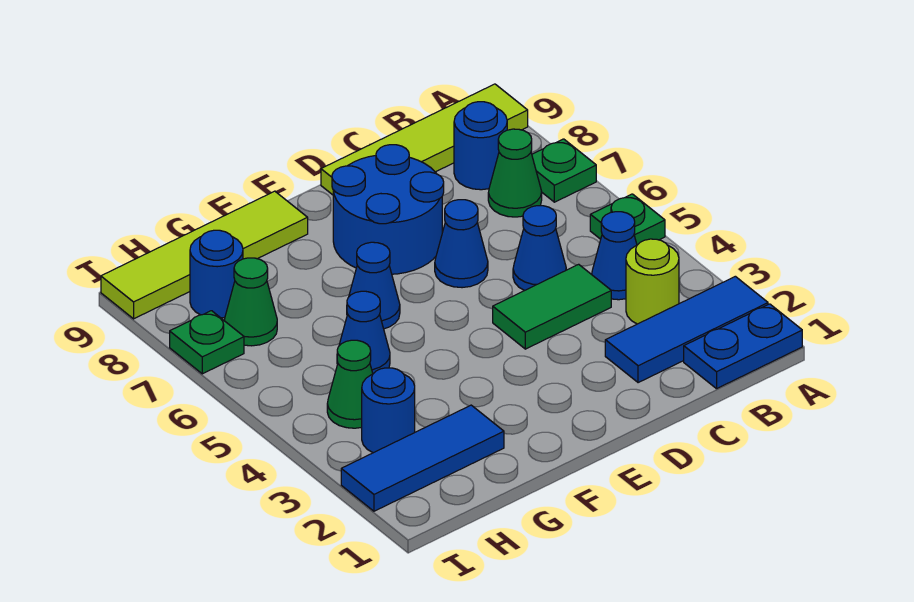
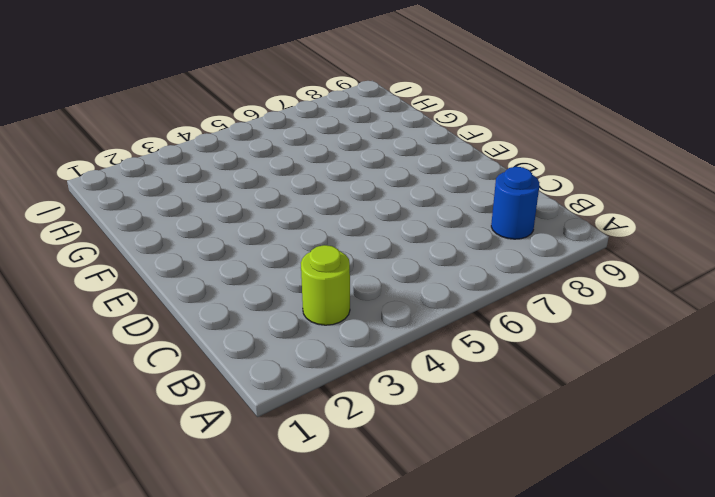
none -> blue plate A1:B1 level 1
none -> blue tile A2:C2 level 1
none -> green plate A5 level 1

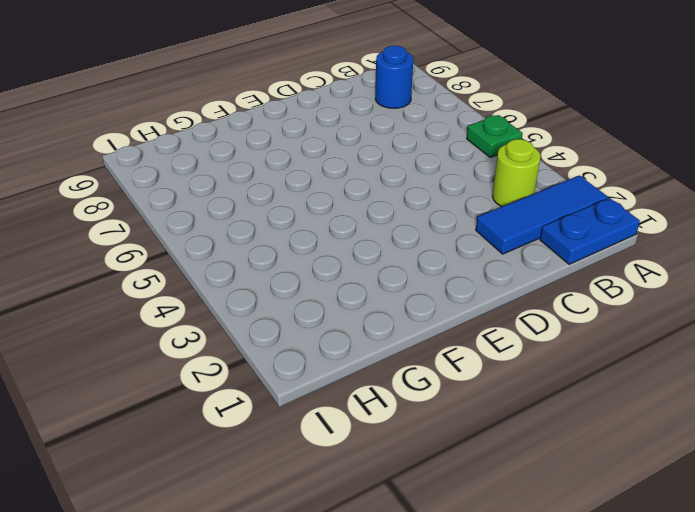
none -> green plate A7 level 1
none -> lime tile A9:D9 level 1
none -> blue cone B4 level 1

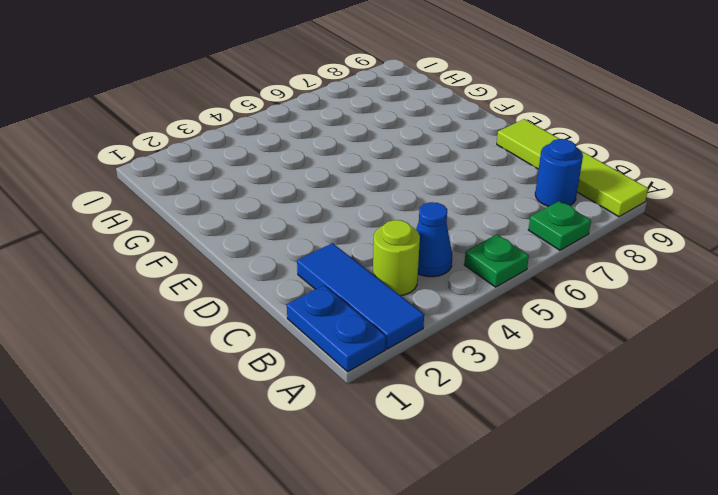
none -> green cone B7 level 1
none -> green tile C4:D4 level 1
none -> blue cone C5 level 1

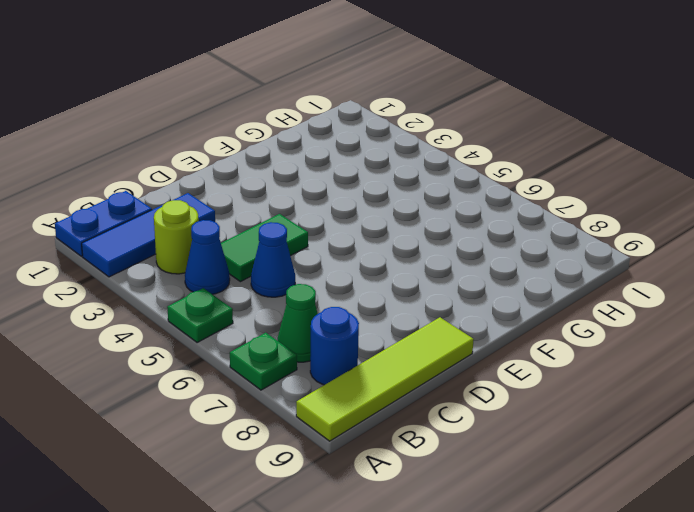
none -> blue cone D6 level 1
none -> blue round brick D7:E8 level 1
none -> blue cone F6 level 1

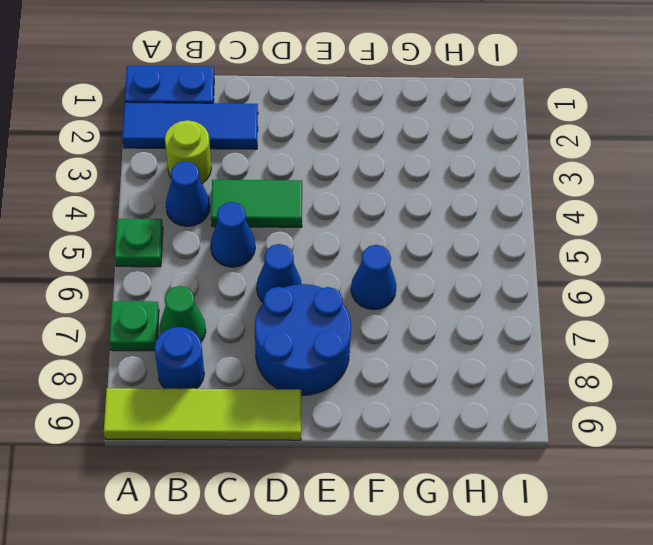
none -> lime tile F9:I9 level 1
none -> blue tile G2:I2 level 1
none -> blue cone G5 level 1

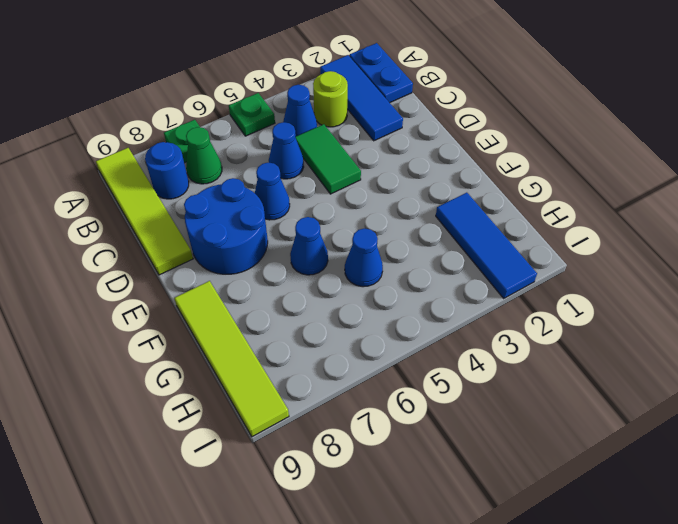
none -> blue round brick H3 level 1
none -> green cone H4 level 1
none -> green cone H7 level 1

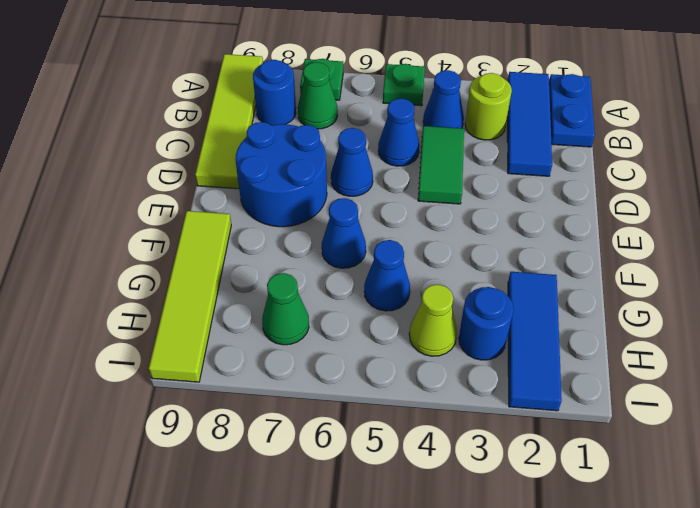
lime cone H4 level 1 -> green cone H4 level 1
none -> blue round brick H8 level 1
none -> green plate I7 level 1

